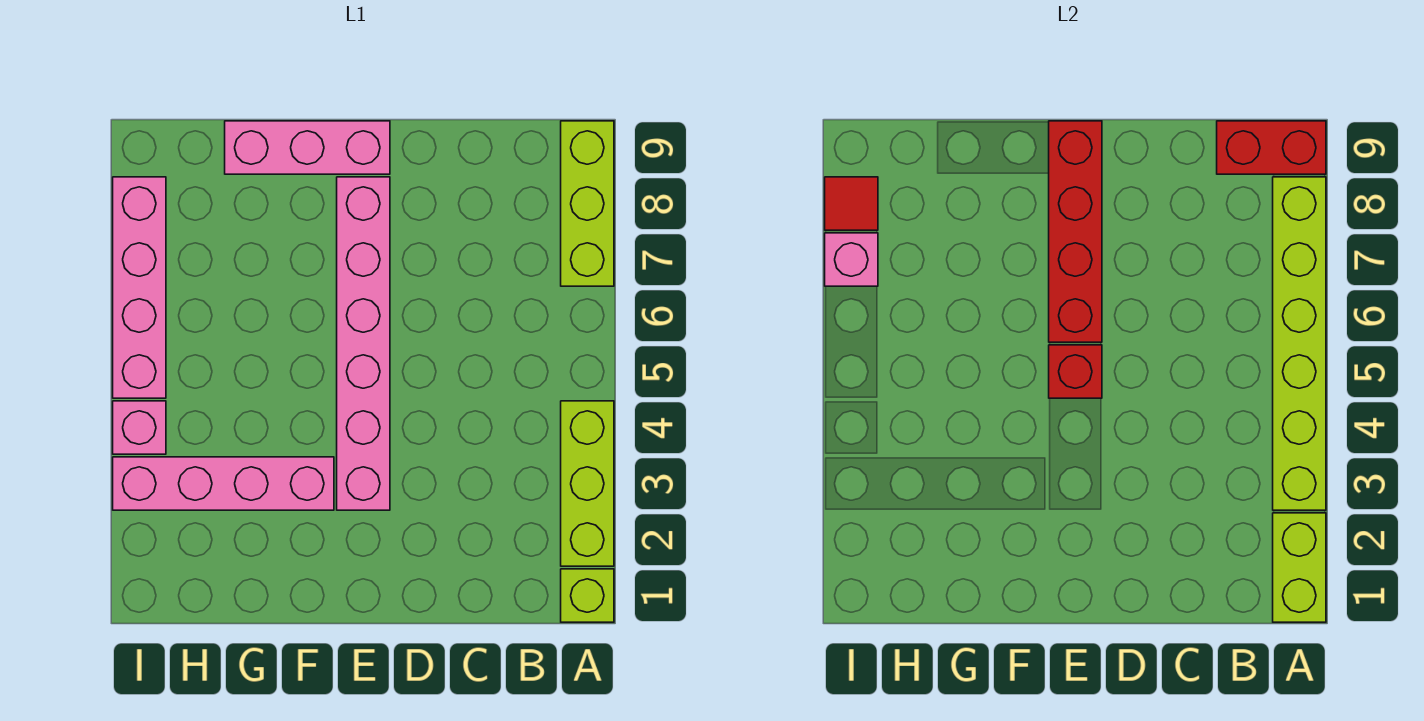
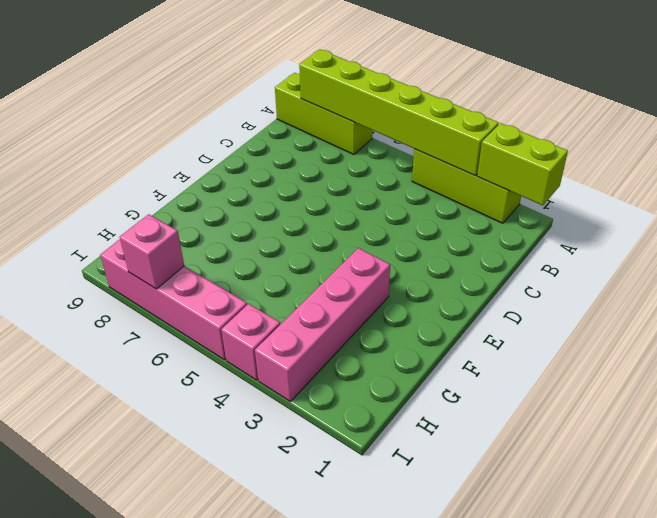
none -> lime brick A1 level 1
none -> pink brick E3:E8 level 1
none -> pink brick E9:G9 level 1

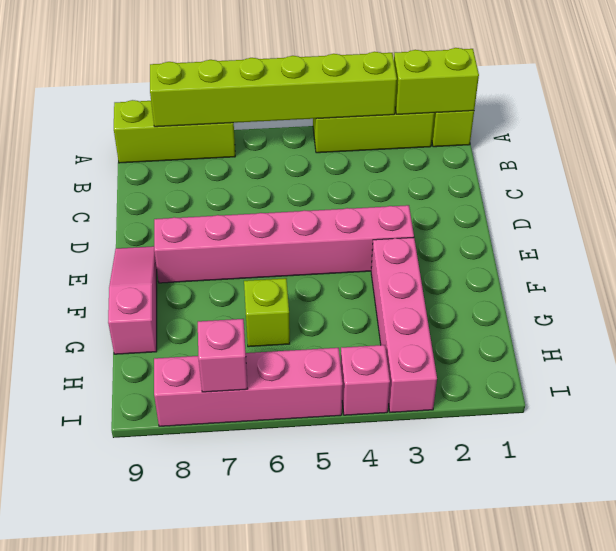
pink slope E9:G9 level 1 top G -> pink brick E9:G9 level 1
lime brick G6 level 1 -> none
none -> red brick A9:B9 level 2
none -> red brick E5 level 2
none -> red brick E6:E9 level 2

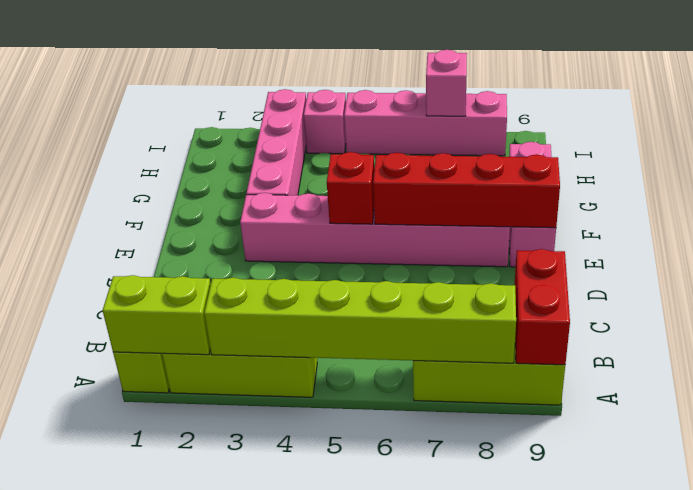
none -> red tile I8 level 2

